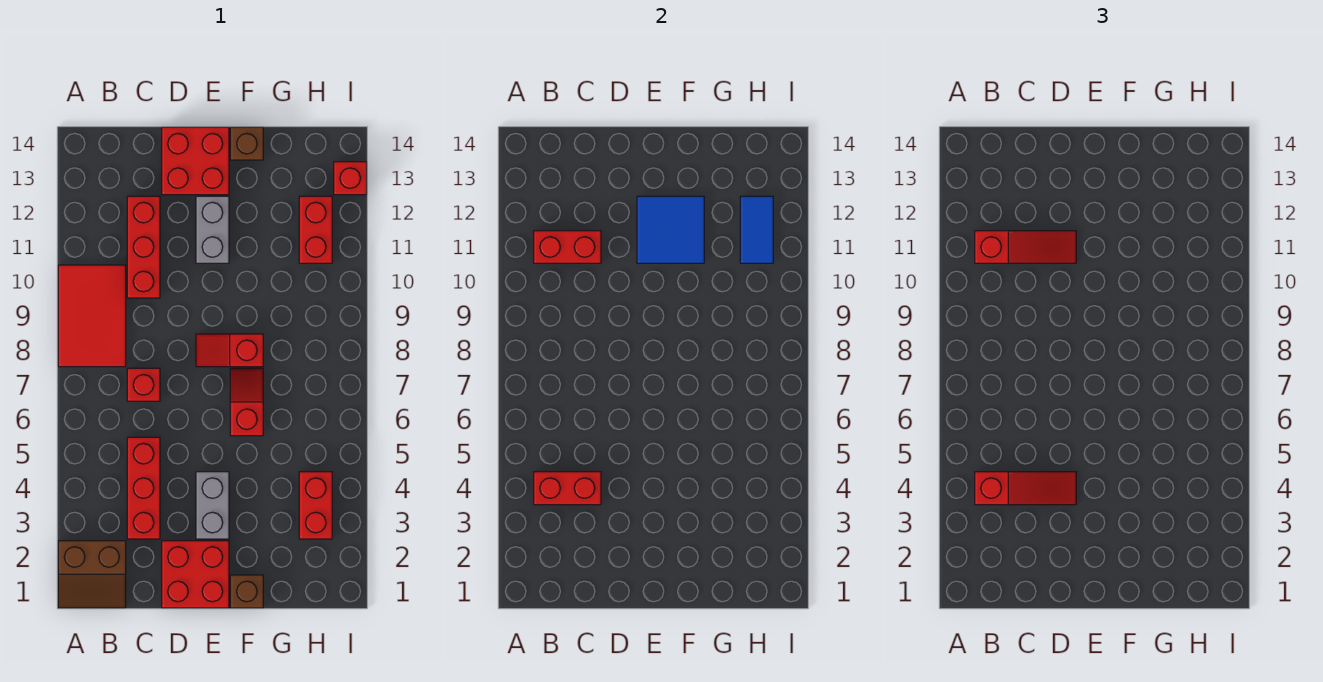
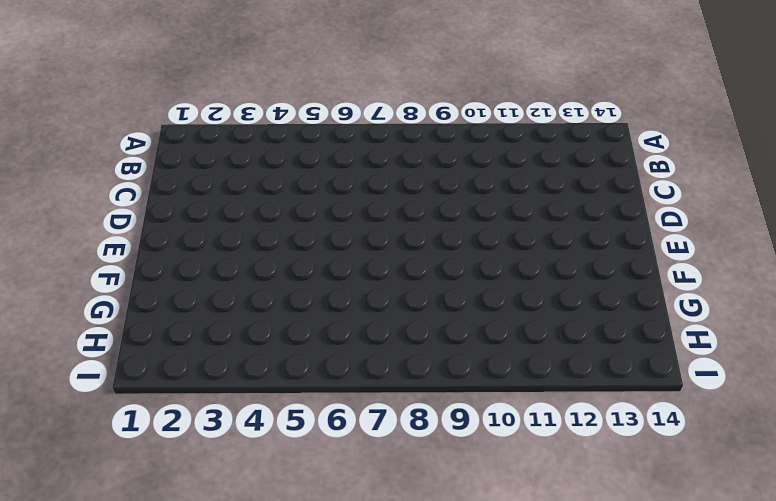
none -> brown slope A1:B2 level 1 top 2
none -> red tile A8:B10 level 1
none -> red brick C3:C5 level 1

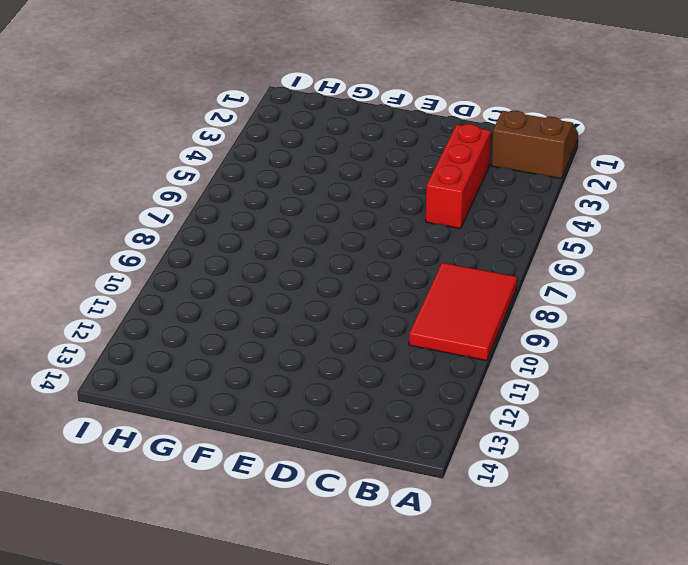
none -> red brick C7 level 1
none -> red brick C10:C12 level 1
none -> red brick D1:E2 level 1

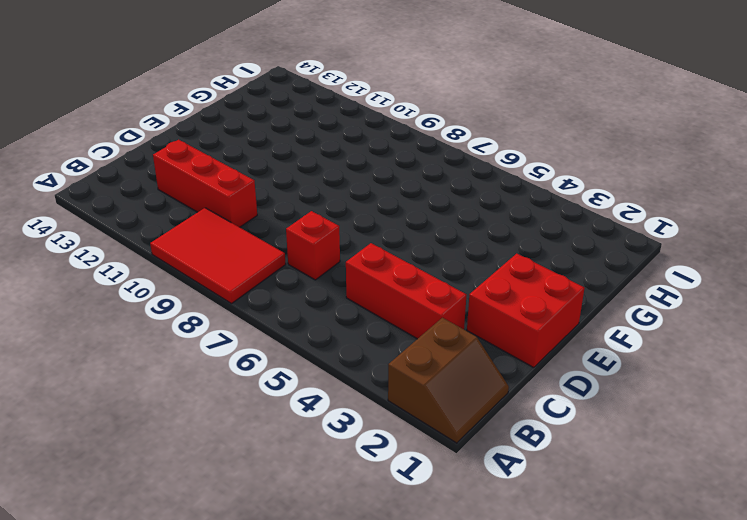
none -> red brick D13:E14 level 1
none -> grey brick E3:E4 level 1
none -> red slope E8:F8 level 1 top F

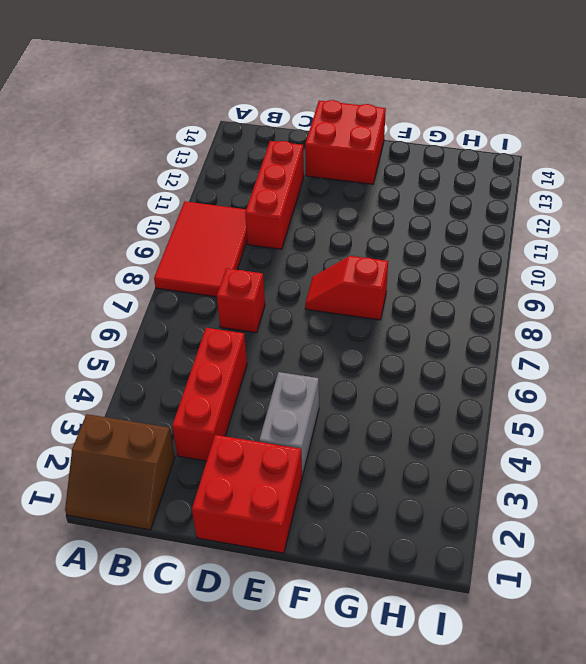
none -> grey brick E11:E12 level 1
none -> brown brick F1 level 1
none -> red slope F6:F7 level 1 top 6

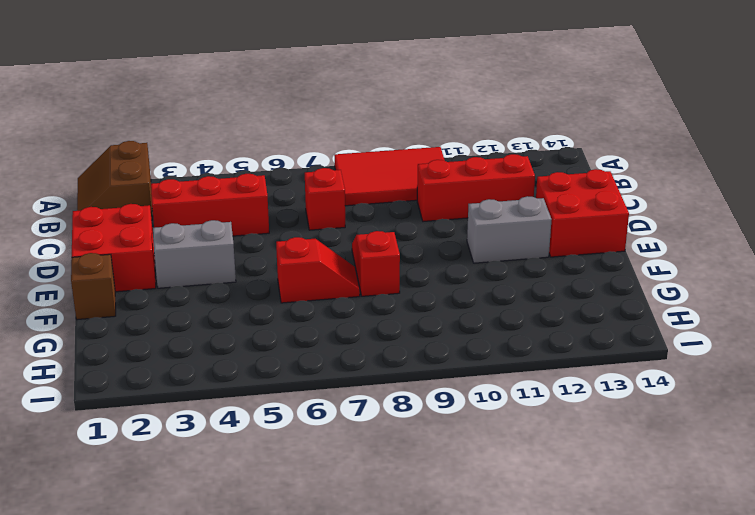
none -> brown brick F14 level 1
none -> red brick H3:H4 level 1
none -> red brick H11:H12 level 1

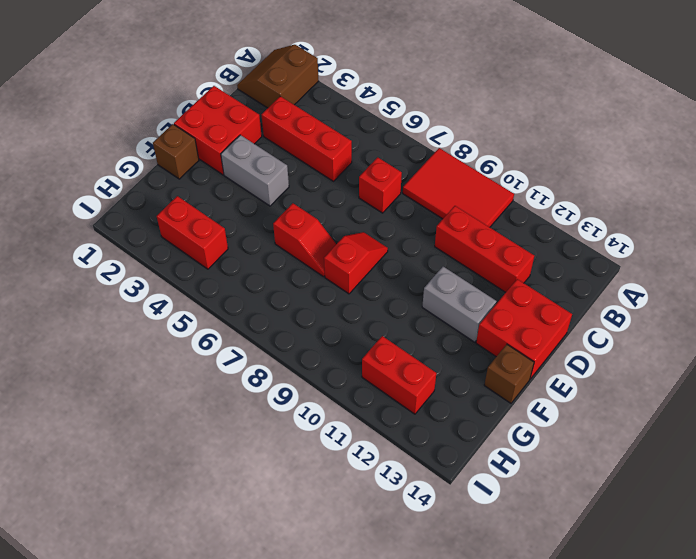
none -> red brick I13 level 1
none -> red brick B4:C4 level 2
none -> red brick B11:C11 level 2

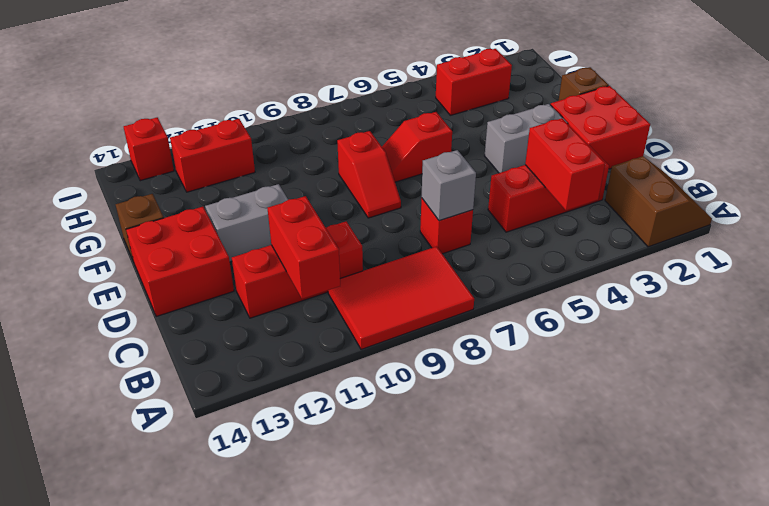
grey brick C7 level 2 -> none
none -> blue tile E11:F12 level 2
none -> blue tile H11:H12 level 2
none -> red slope B4:D4 level 3 top B

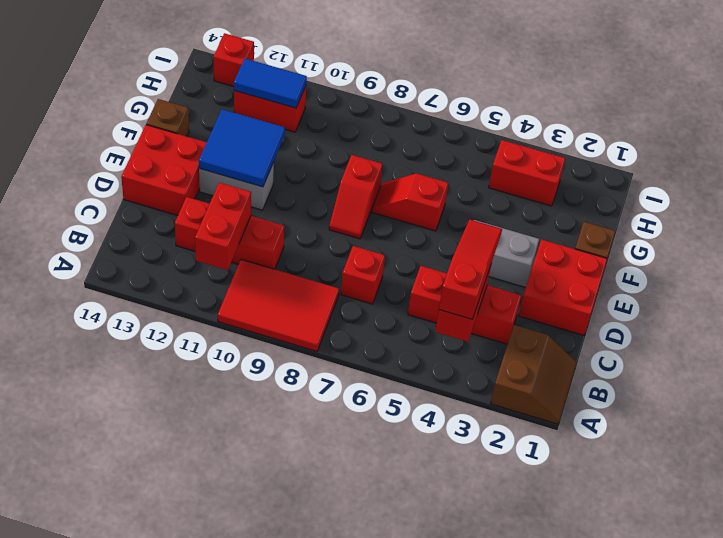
none -> red slope B11:D11 level 3 top B

